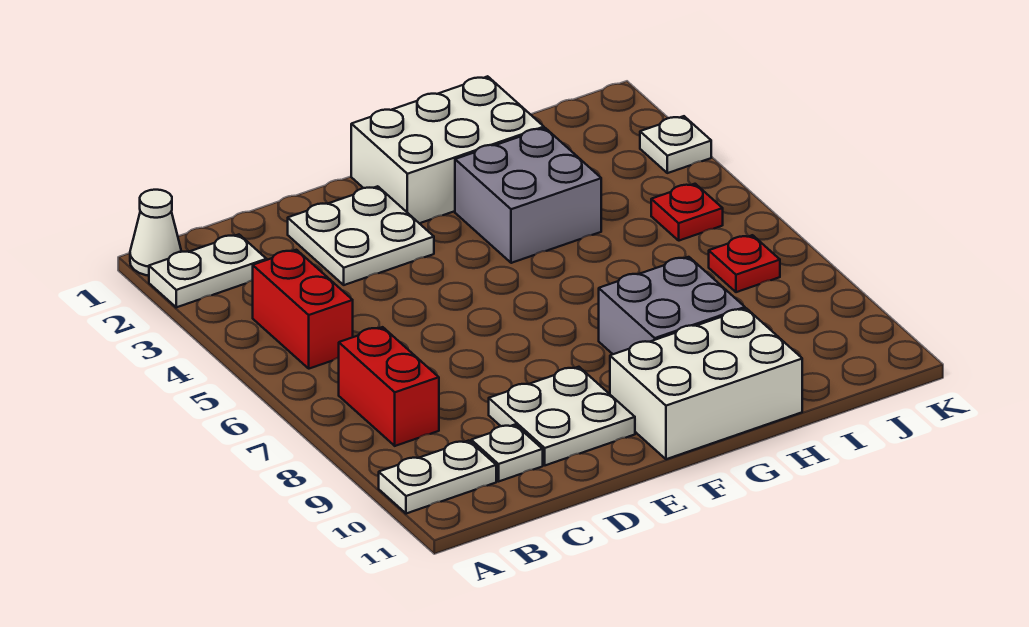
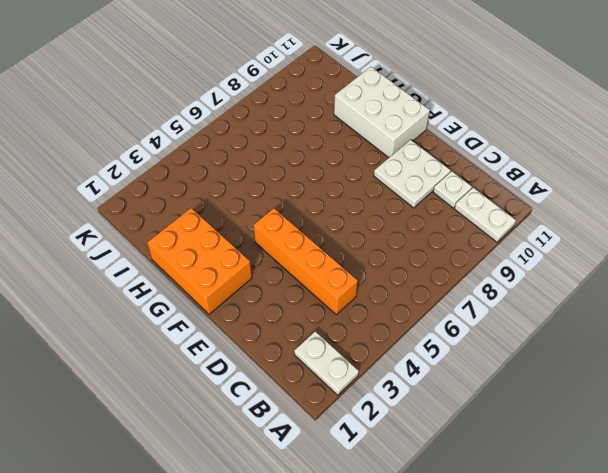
orange brick C4:F4 level 1 -> none
orange brick F1:H2 level 1 -> white brick F1:H2 level 1
none -> white cone A1 level 1
none -> red brick B4:B5 level 1
none -> red brick B7:B8 level 1

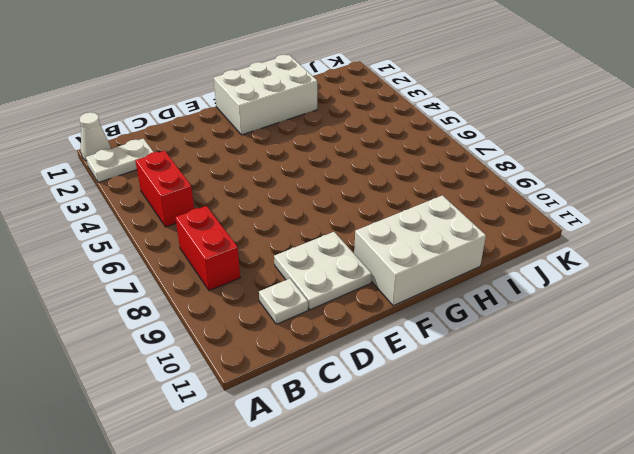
none -> white plate A10:B10 level 1
none -> white plate D2:E3 level 1
none -> grey brick G3:H4 level 1

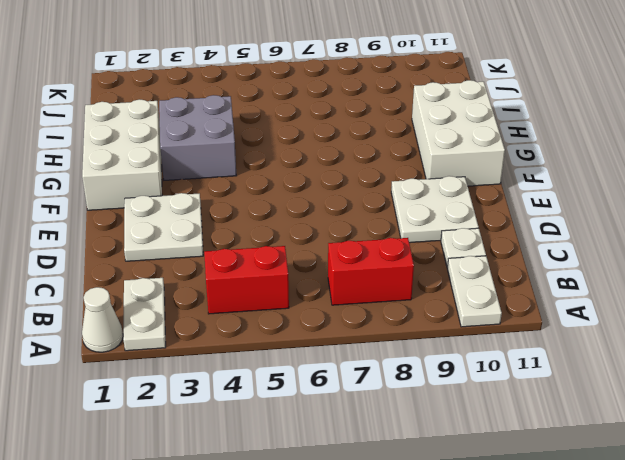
none -> grey brick G8:H9 level 1
none -> red plate J5 level 1
none -> red plate J7 level 1

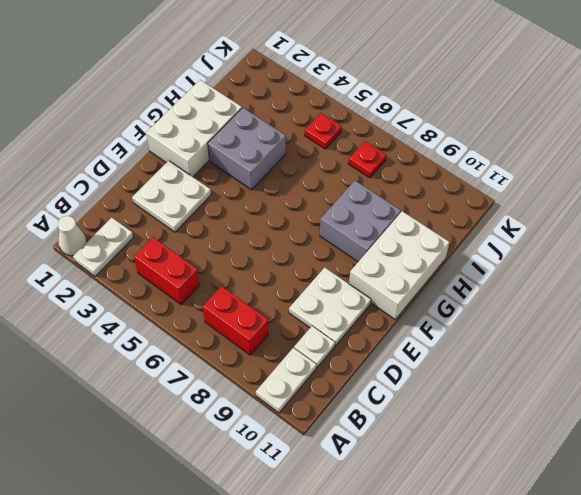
none -> white plate K3 level 1

